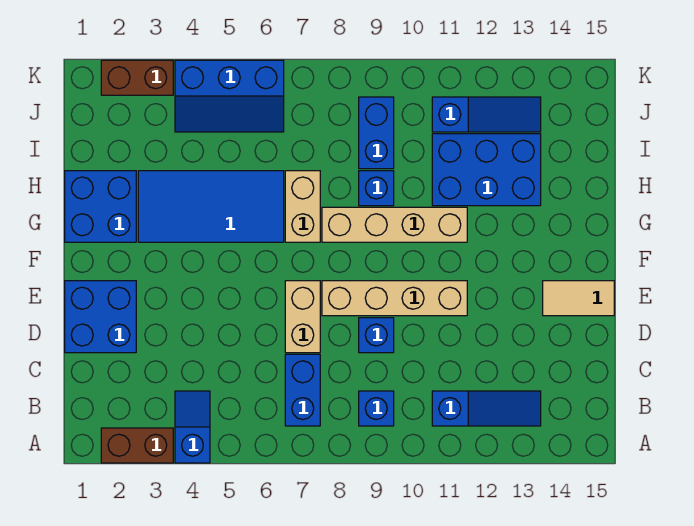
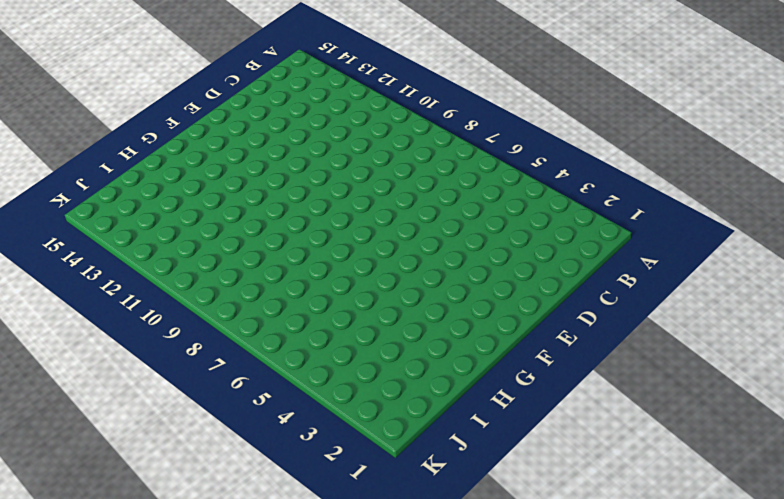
none -> brown brick A2:A3 level 1
none -> blue slope A4:B4 level 1 top A
none -> blue brick B7:C7 level 1

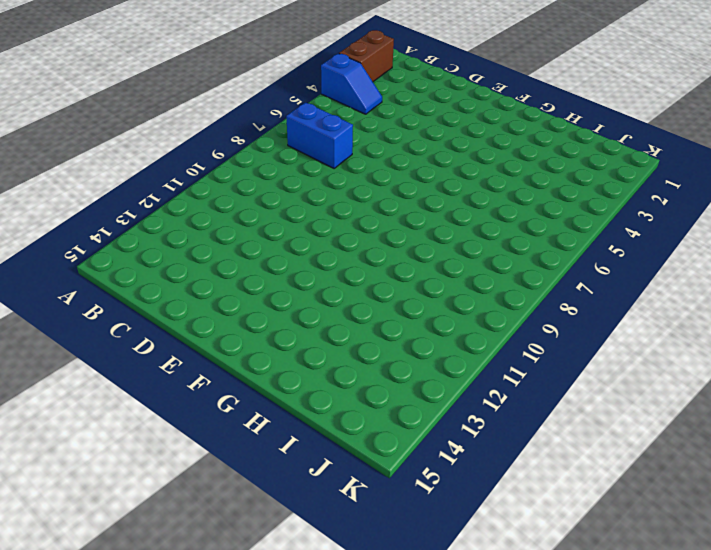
none -> blue brick B9 level 1
none -> blue slope B11:B13 level 1 top 11
none -> blue brick D1:E2 level 1

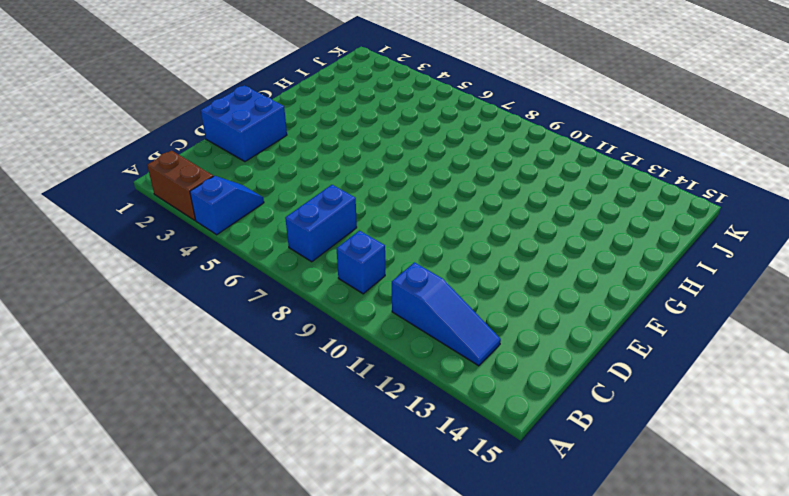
none -> tan brick D7:E7 level 1
none -> blue brick D9 level 1
none -> tan brick E8:E11 level 1

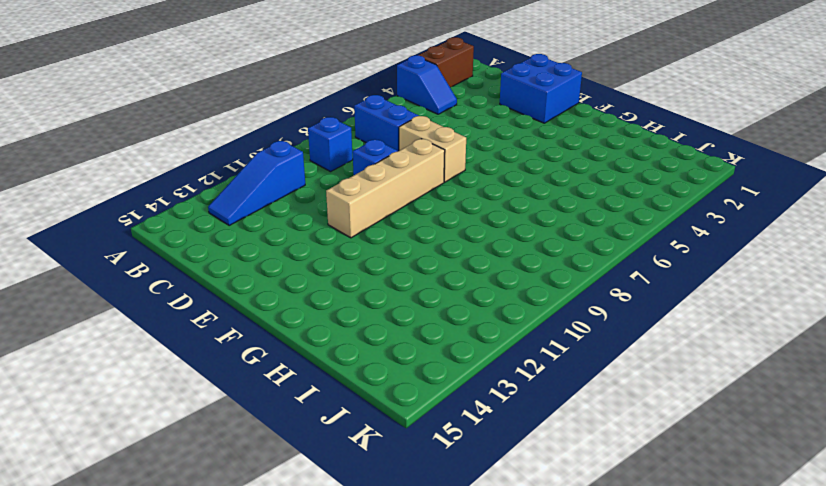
none -> tan tile E14:E15 level 1
none -> blue brick G1:H2 level 1
none -> blue tile G3:H6 level 1

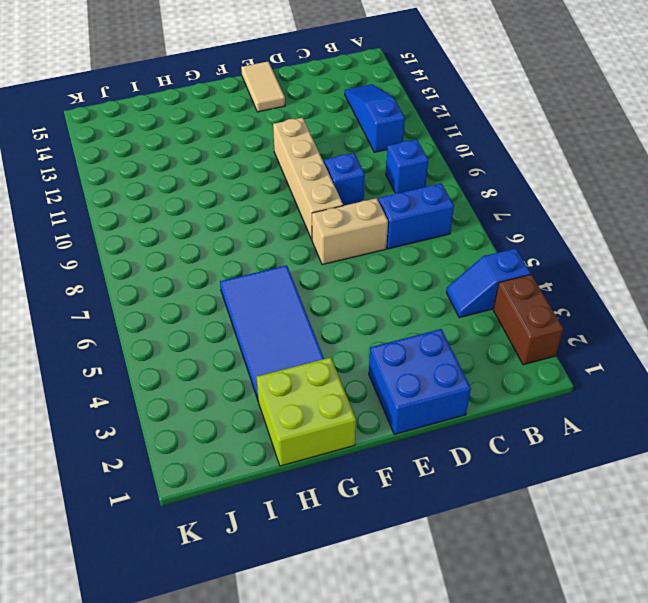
lime brick G1:H2 level 1 -> blue brick G1:H2 level 1
none -> tan brick G7:H7 level 1
none -> tan brick G8:G11 level 1
none -> blue brick H9 level 1

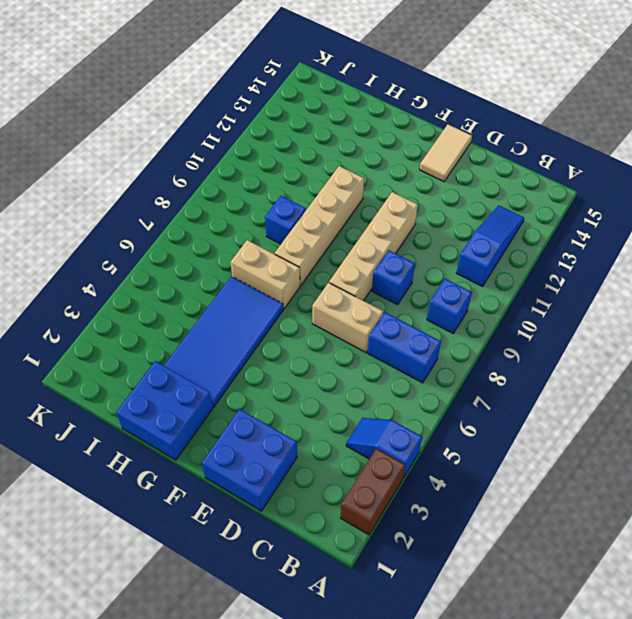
none -> blue brick H11:I13 level 1
none -> blue brick I9:J9 level 1
none -> blue slope J4:K6 level 1 top K

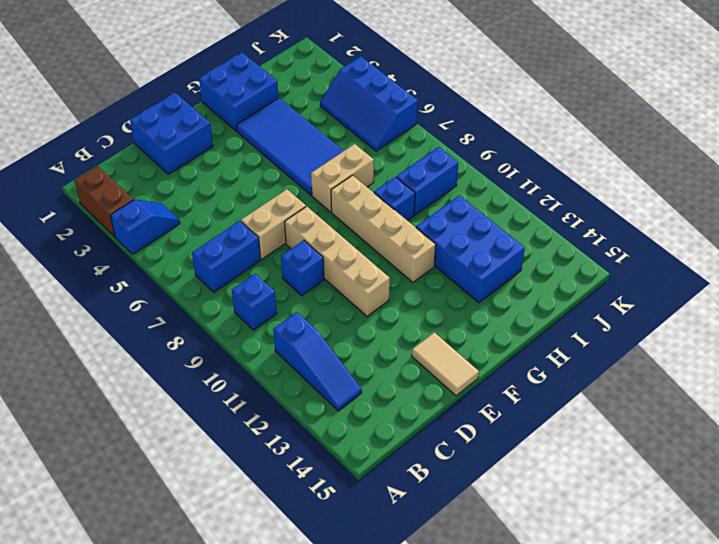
none -> blue slope J11:J13 level 1 top 11
none -> brown brick K2:K3 level 1

